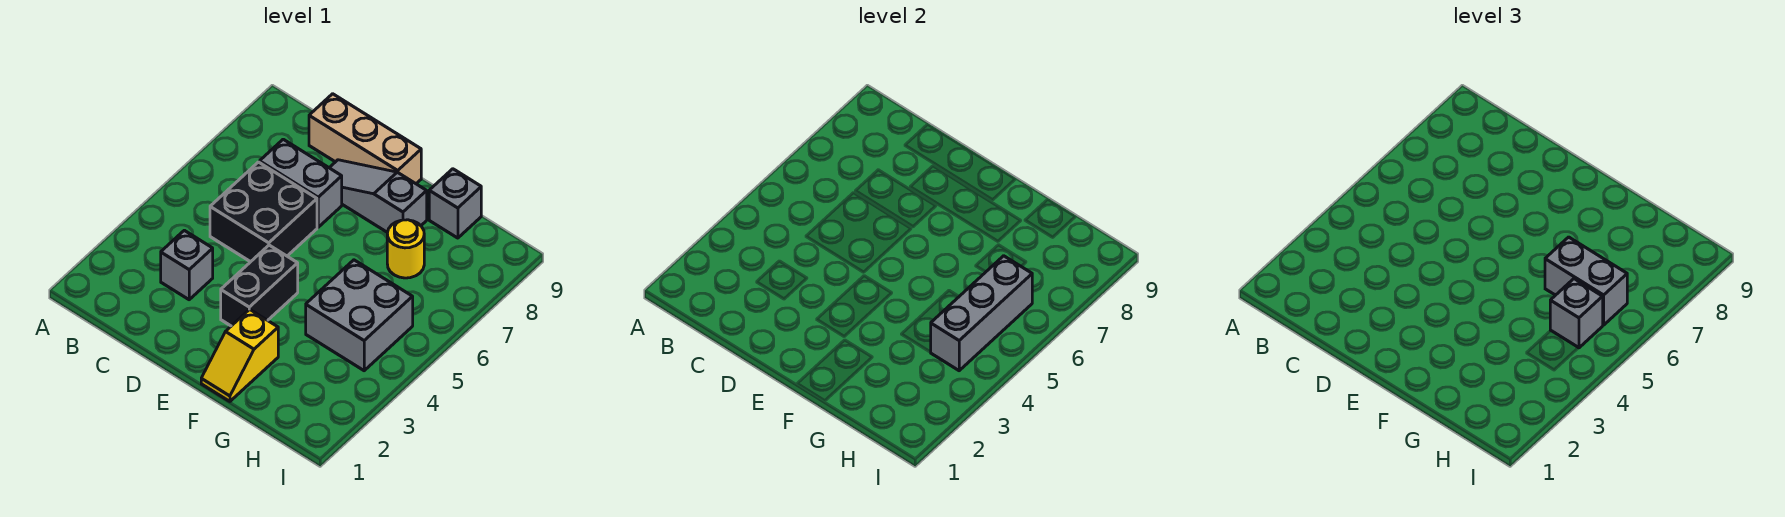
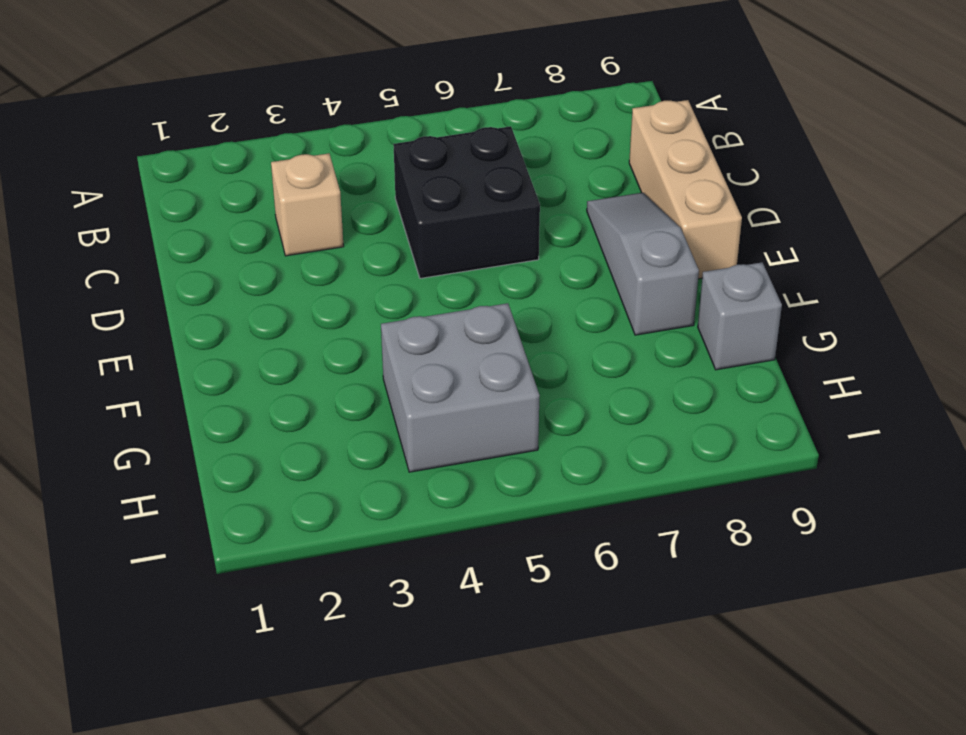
tan brick C3 level 1 -> grey brick C3 level 1
none -> grey brick C7:D7 level 1
none -> black brick E3:E4 level 1
none -> yellow slope F1:F2 level 1 top 2

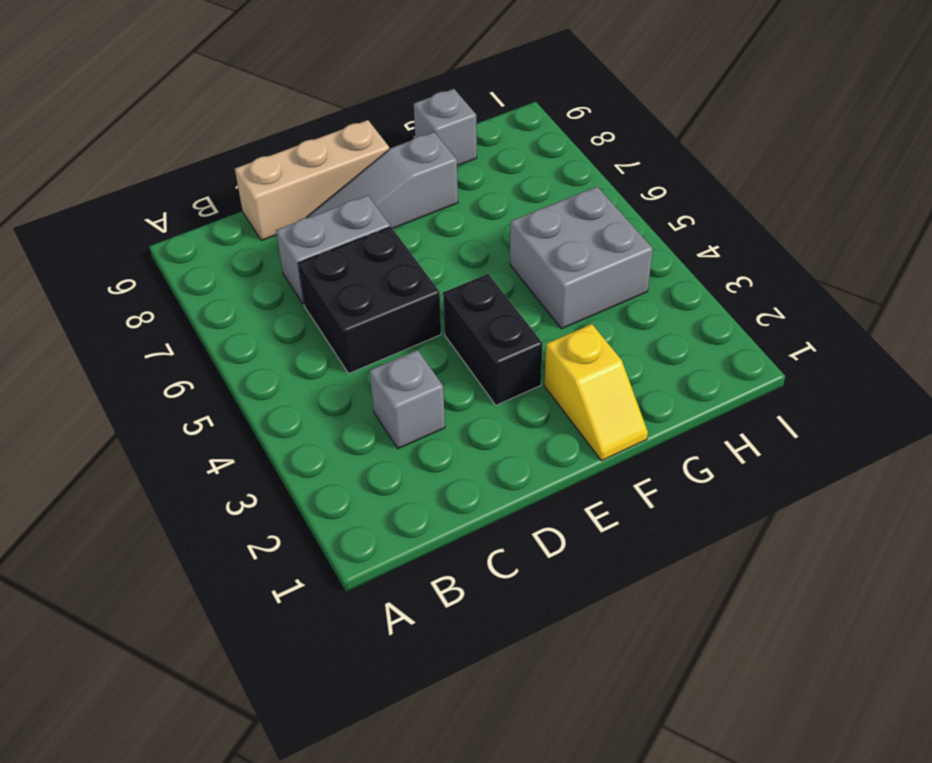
none -> yellow round brick G7 level 1
none -> grey brick H4:H6 level 2
none -> grey brick G6:H6 level 3

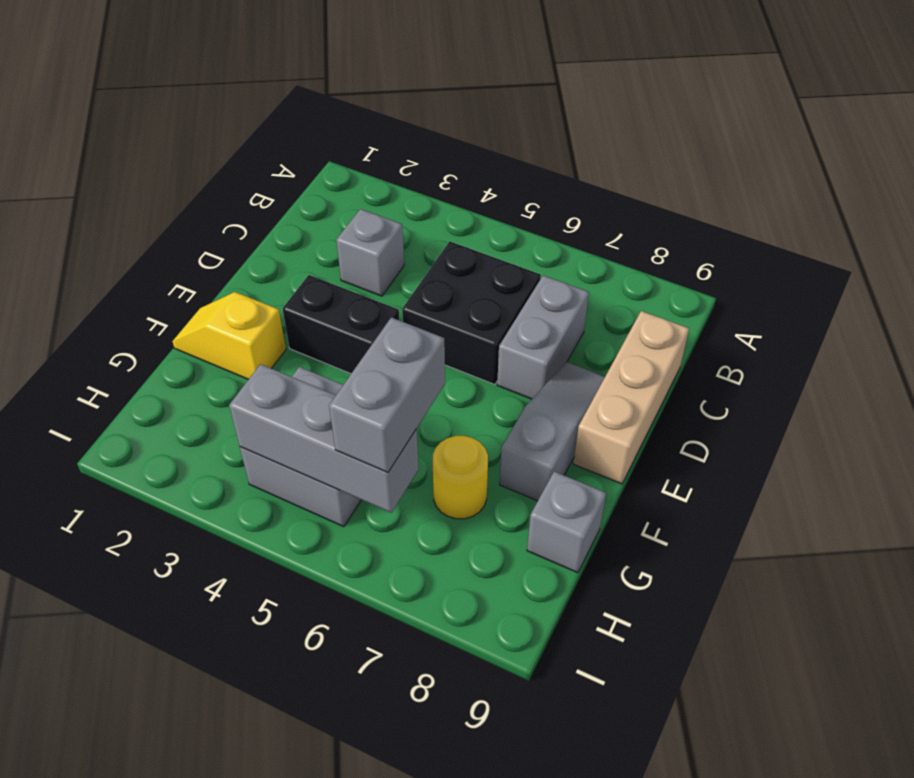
none -> grey brick H5 level 3

